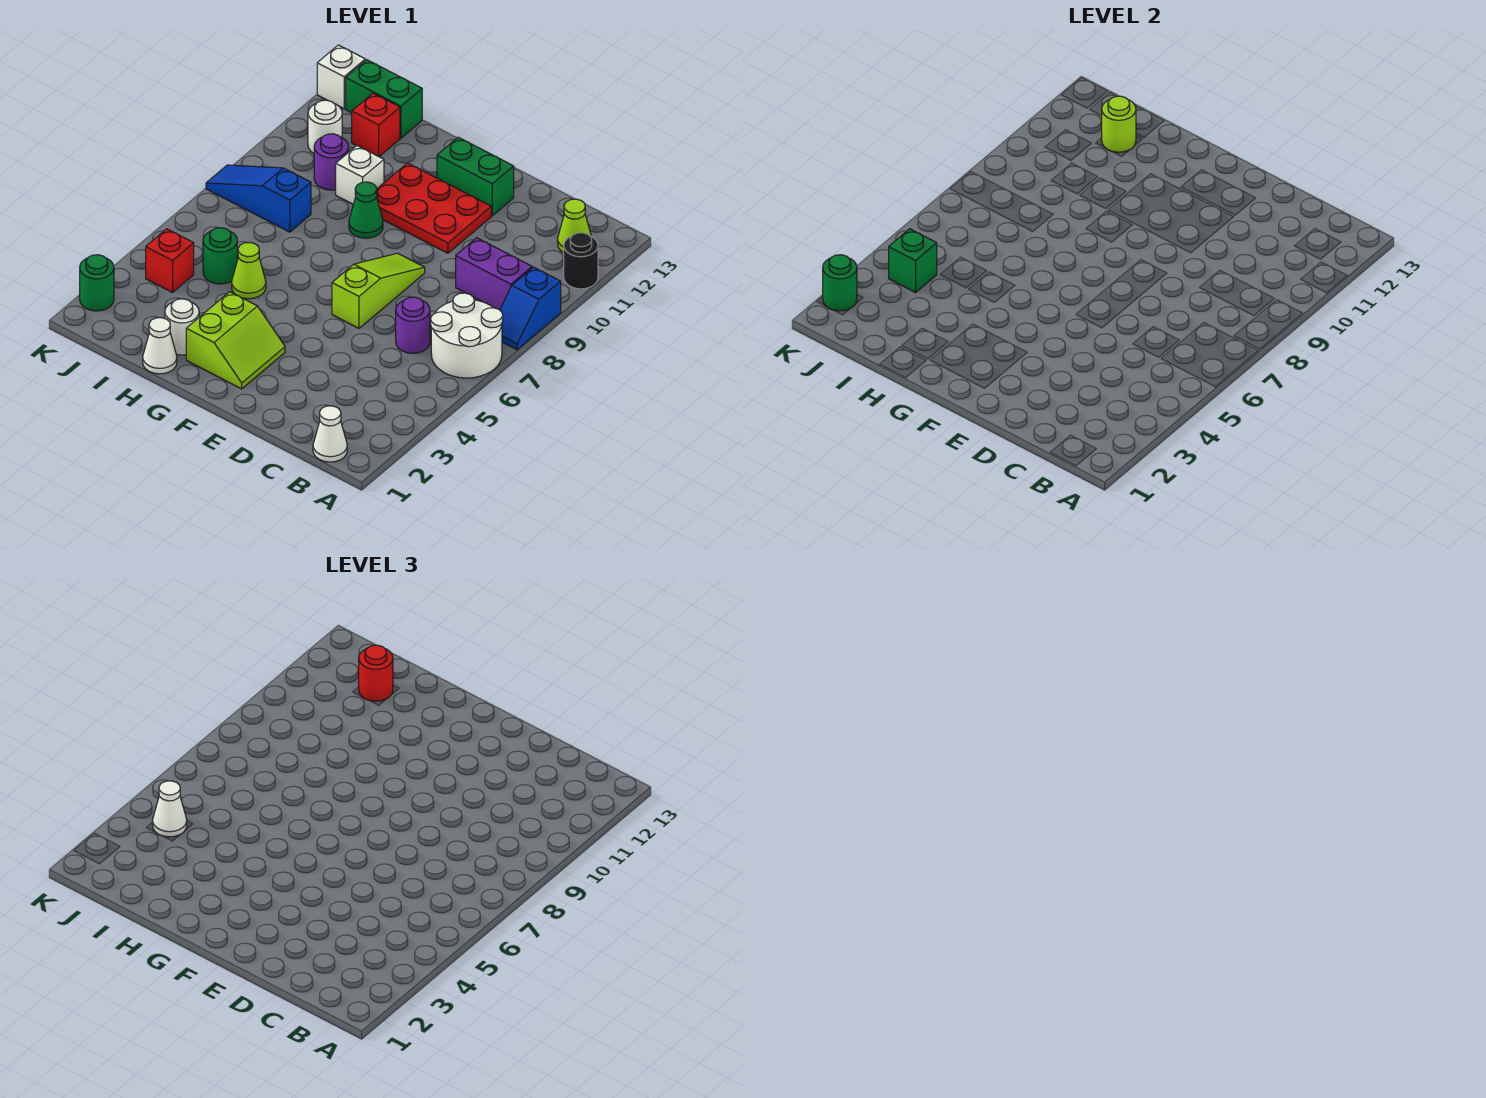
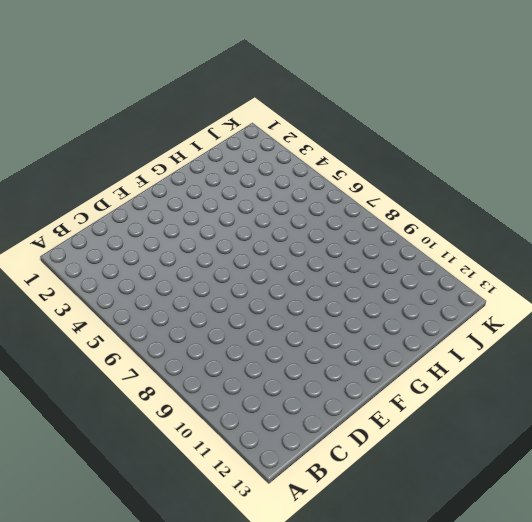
none -> white round brick A6:B7 level 1
none -> blue slope A8:A9 level 1 top 9
none -> black round brick A11 level 1
none -> white cone B1 level 1

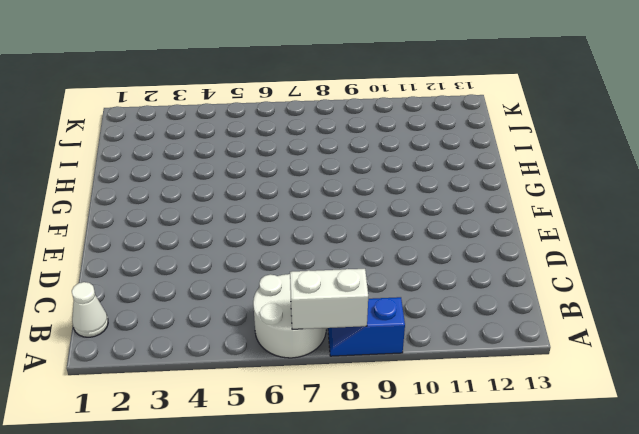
white brick A7:A8 level 2 -> none
none -> black round brick A11 level 1
none -> purple brick B9:C9 level 1
none -> lime cone B12 level 1
none -> purple round brick C6 level 1

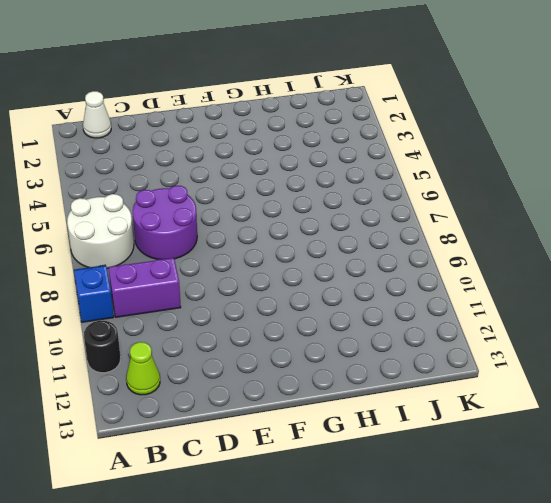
purple round brick C6:D7 level 1 -> purple round brick C6 level 1
none -> lime slope E6:E8 level 1 top 6
none -> red plate E10:G11 level 1
none -> green brick E12:F12 level 1
none -> lime slope F2:G3 level 1 top G

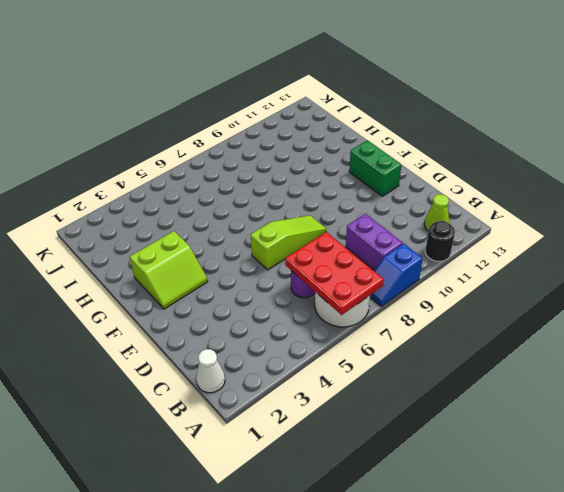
red plate A6:C7 level 2 -> red plate E10:G11 level 1
none -> green cone G9 level 1
none -> white cone H1 level 1
none -> white round brick H2 level 1
none -> lime cone H5 level 1

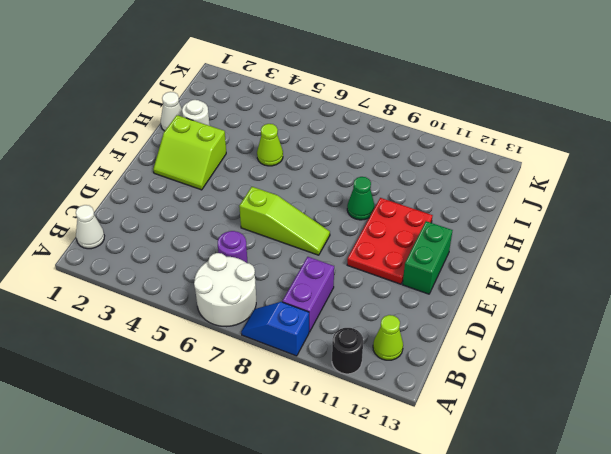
none -> white brick H10 level 1
none -> green round brick I5 level 1
none -> blue slope I8:K8 level 1 top I
none -> purple round brick I10 level 1

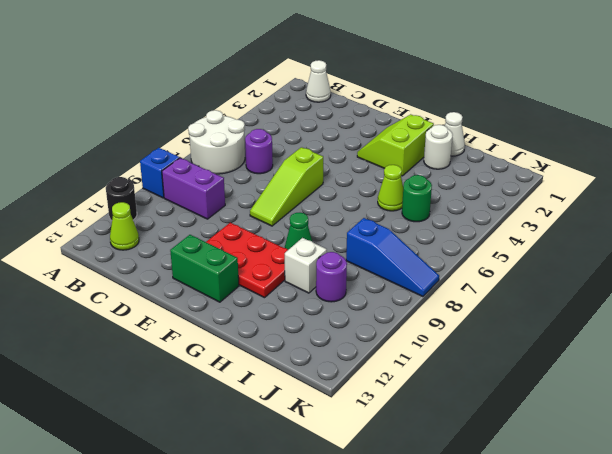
none -> red brick I12 level 1
none -> green brick I13:J13 level 1
none -> red brick J4 level 1
none -> white round brick J11 level 1

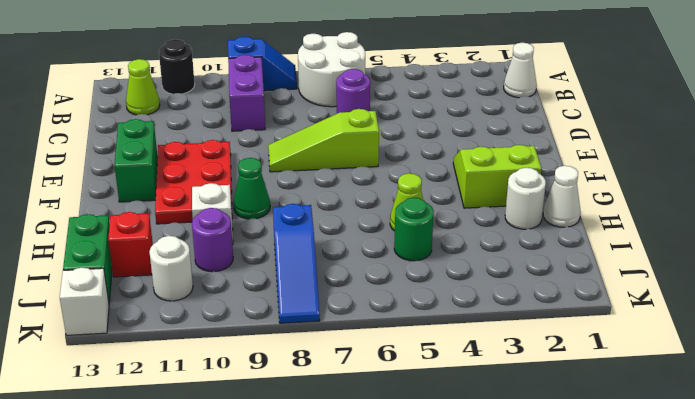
none -> red brick J4 level 1
none -> green round brick K2 level 1
none -> lime round brick I12 level 2
none -> green brick J4 level 2

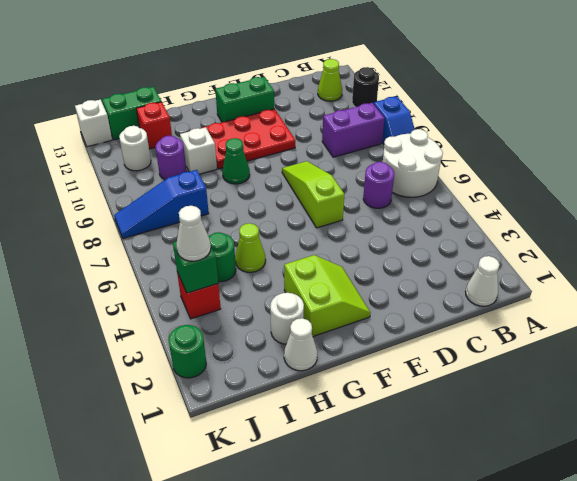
none -> lime round brick I12 level 2
none -> green round brick K2 level 2
none -> red round brick I12 level 3

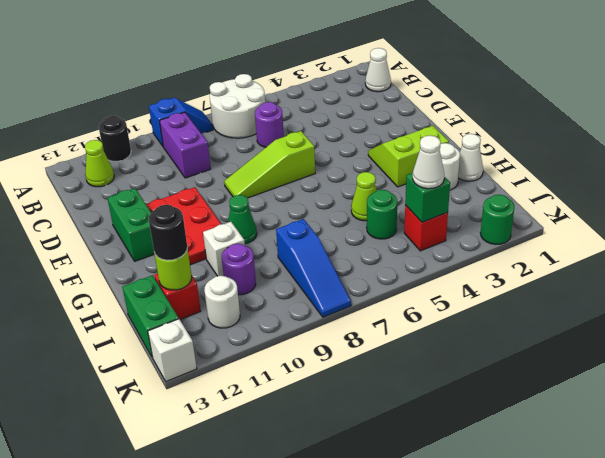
black round brick I12 level 3 -> red round brick I12 level 3
none -> green round brick K2 level 2

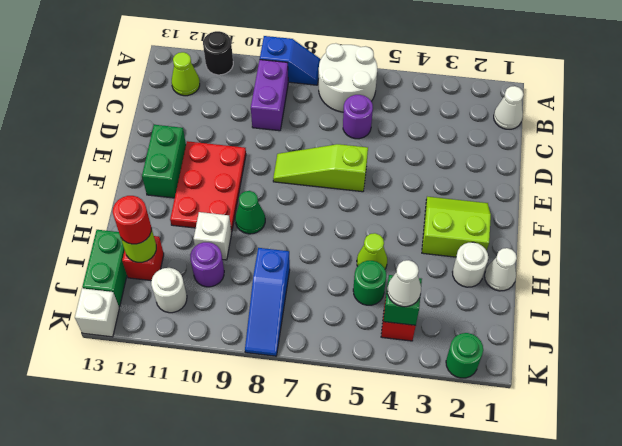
none -> green round brick K2 level 2

